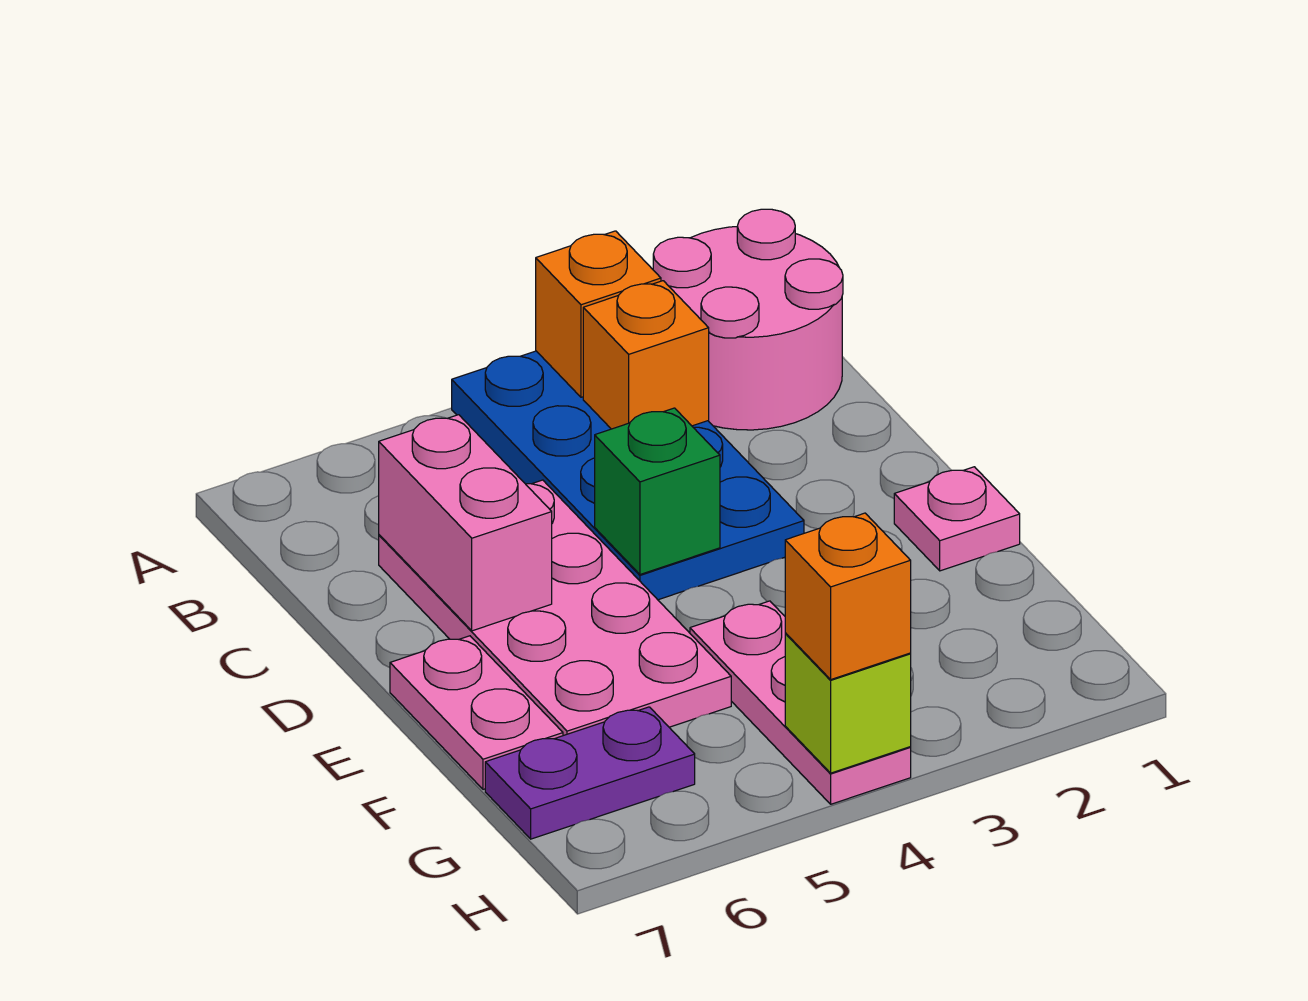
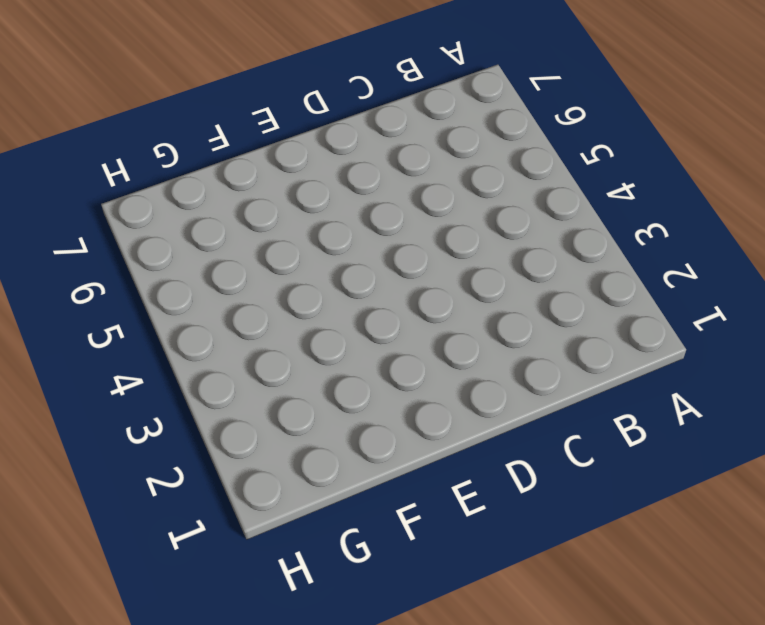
none -> pink round brick A1:B2 level 1
none -> blue plate A3:D4 level 1
none -> pink plate C5:F6 level 1

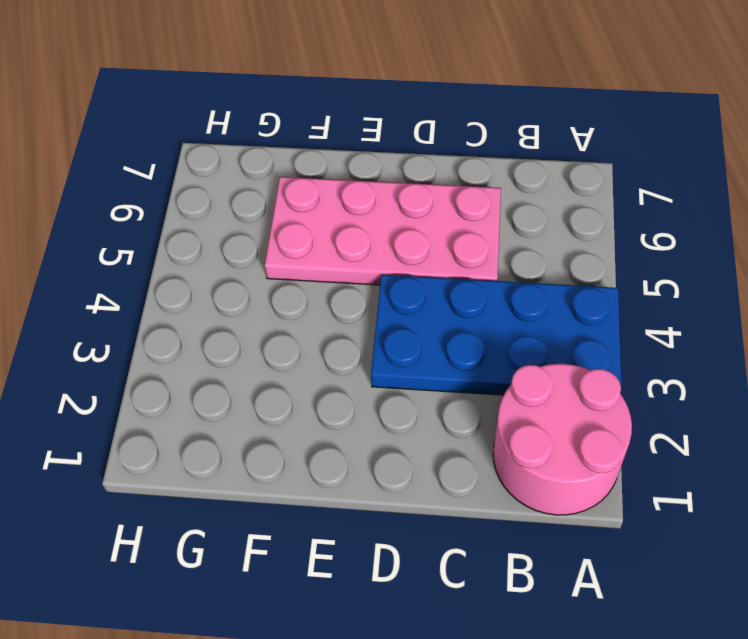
none -> pink plate E1 level 1
none -> pink plate E7:F7 level 1
none -> pink plate F4:H4 level 1

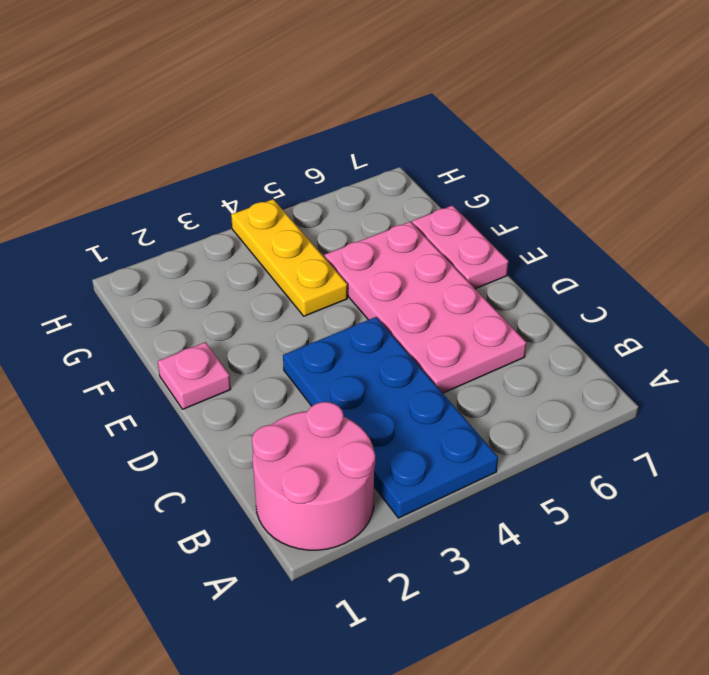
yellow plate F4:H4 level 1 -> pink plate F4:H4 level 1
none -> purple plate G6:G7 level 1
none -> orange brick A3 level 2
none -> orange brick B3 level 2

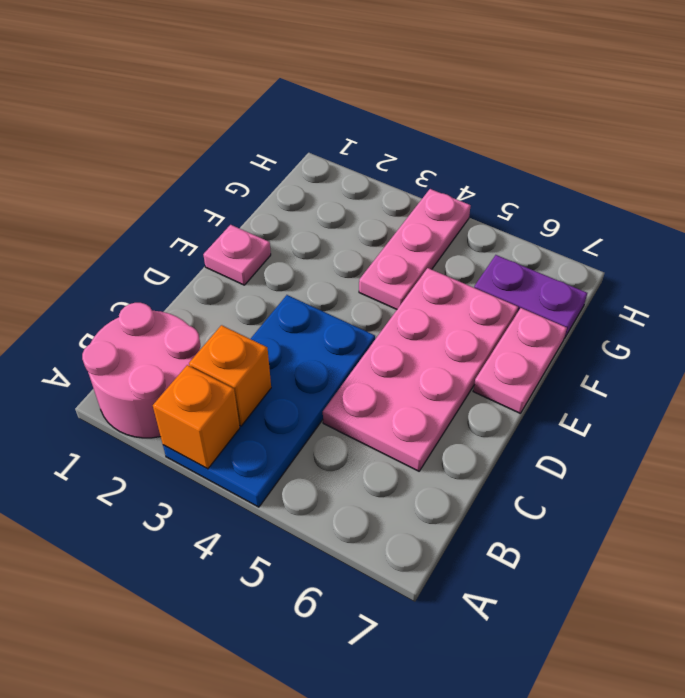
none -> pink brick C6:D6 level 2
none -> green brick D4 level 2
none -> lime brick H4 level 2

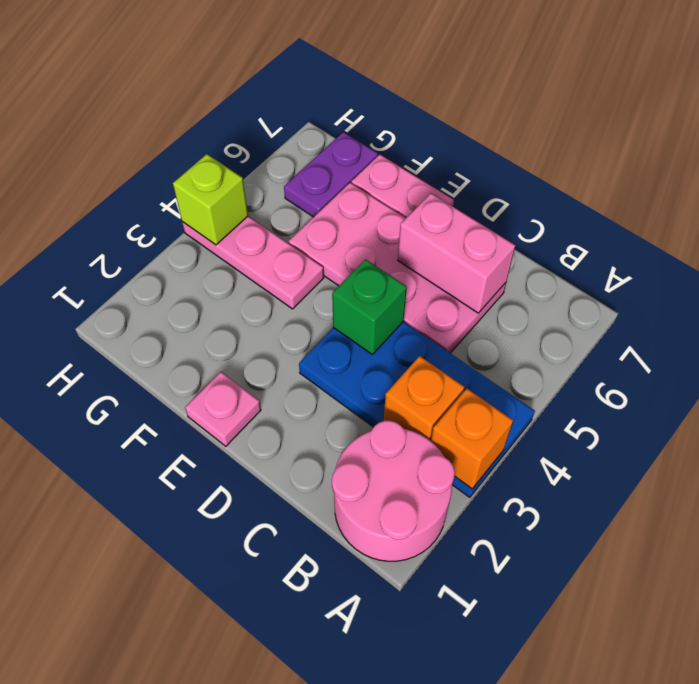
none -> orange brick H4 level 3

